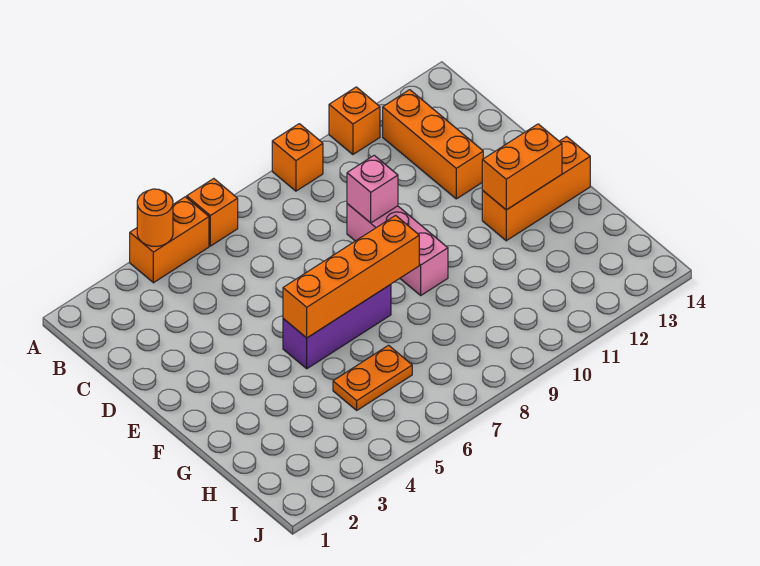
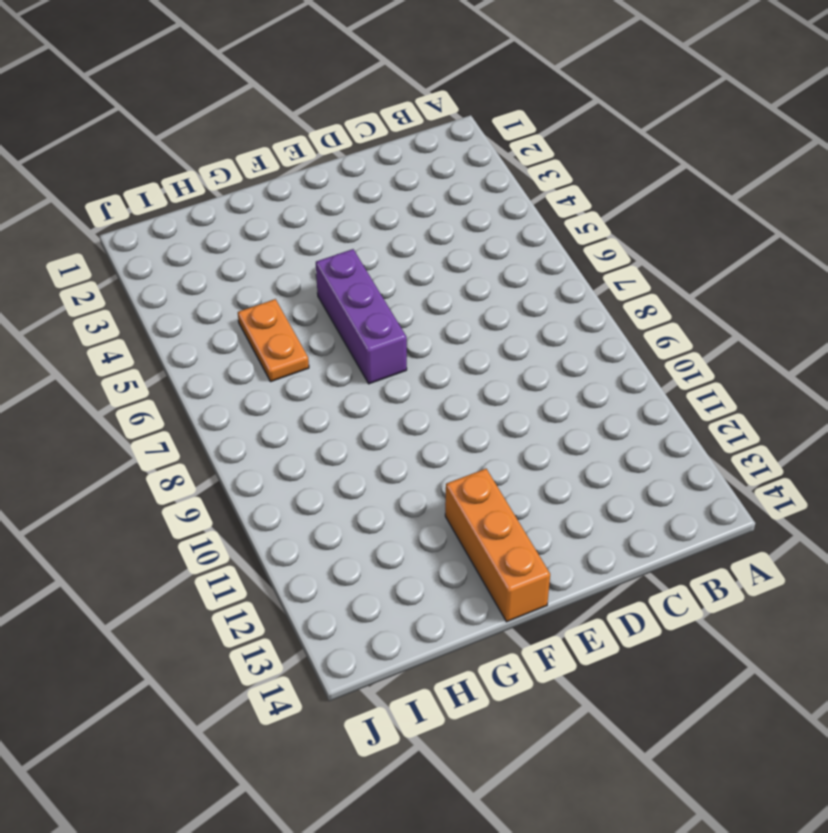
none -> orange brick A4:A5 level 1
none -> orange brick A6 level 1
none -> orange brick A9 level 1

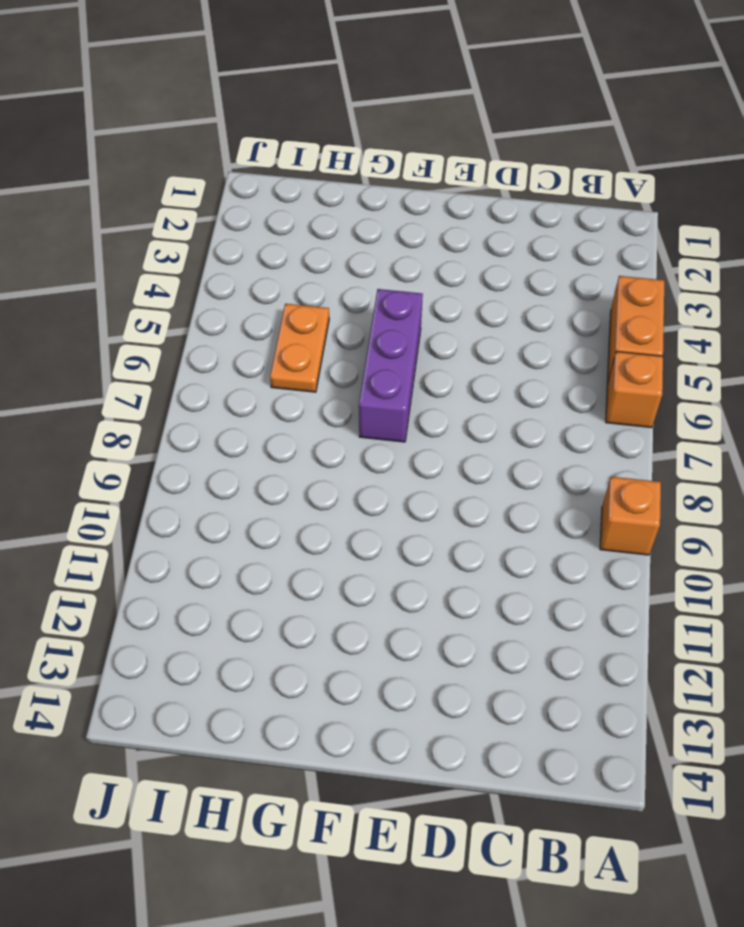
none -> orange brick A11 level 1
none -> orange brick B12:D12 level 1
none -> pink brick D9:F9 level 1

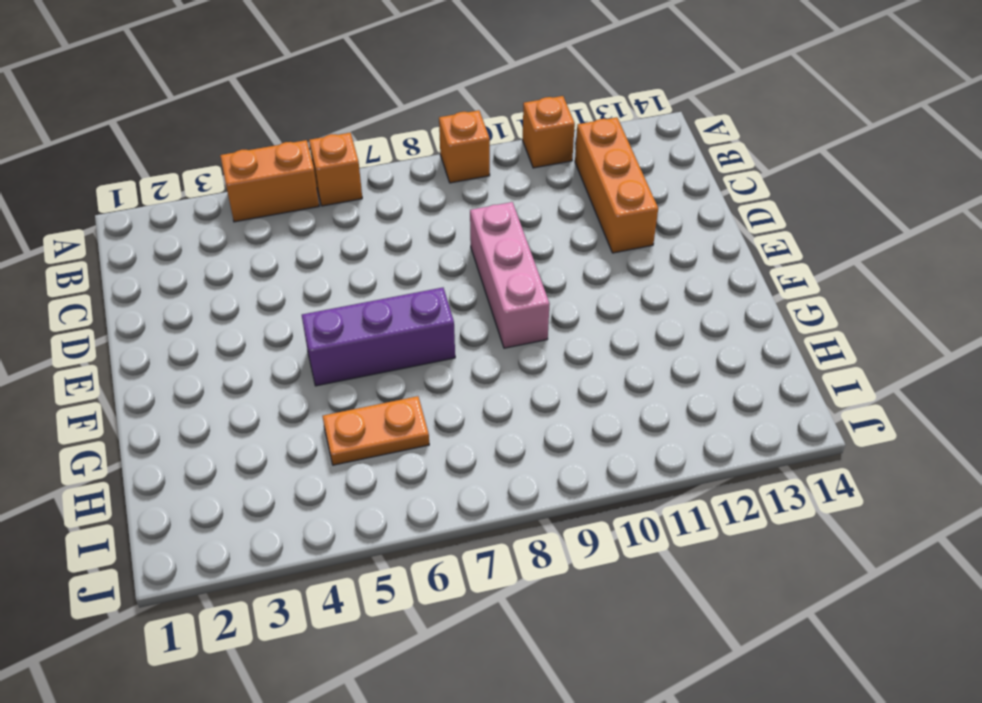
none -> orange brick F12:F14 level 1
none -> orange round brick A4 level 2
none -> pink brick D9 level 2

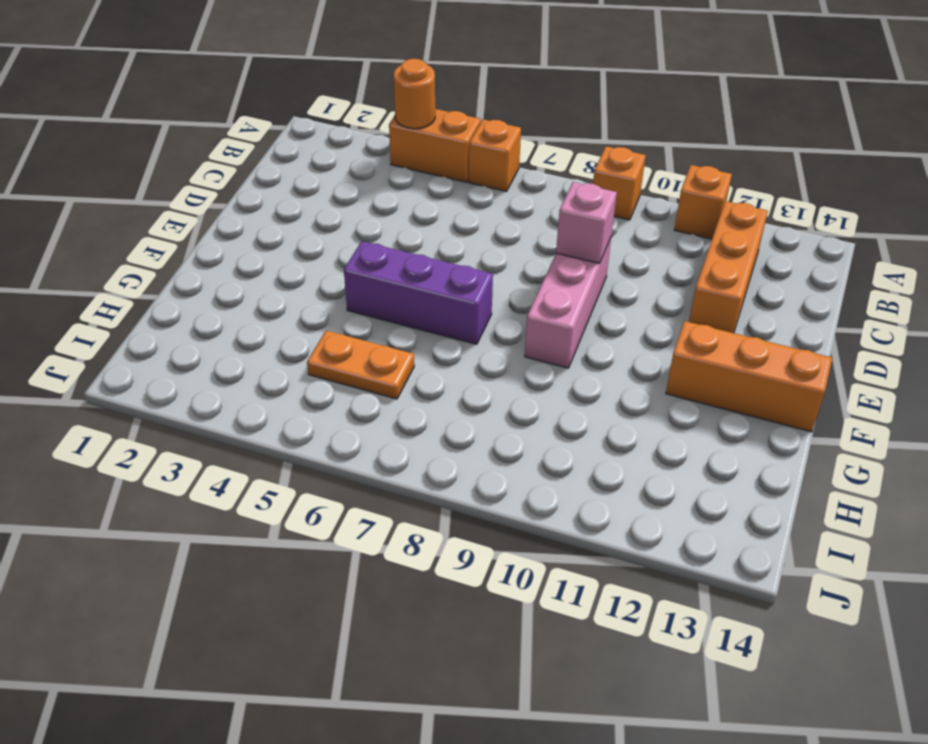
none -> orange brick F5:F8 level 2
none -> orange brick F12:F13 level 2

